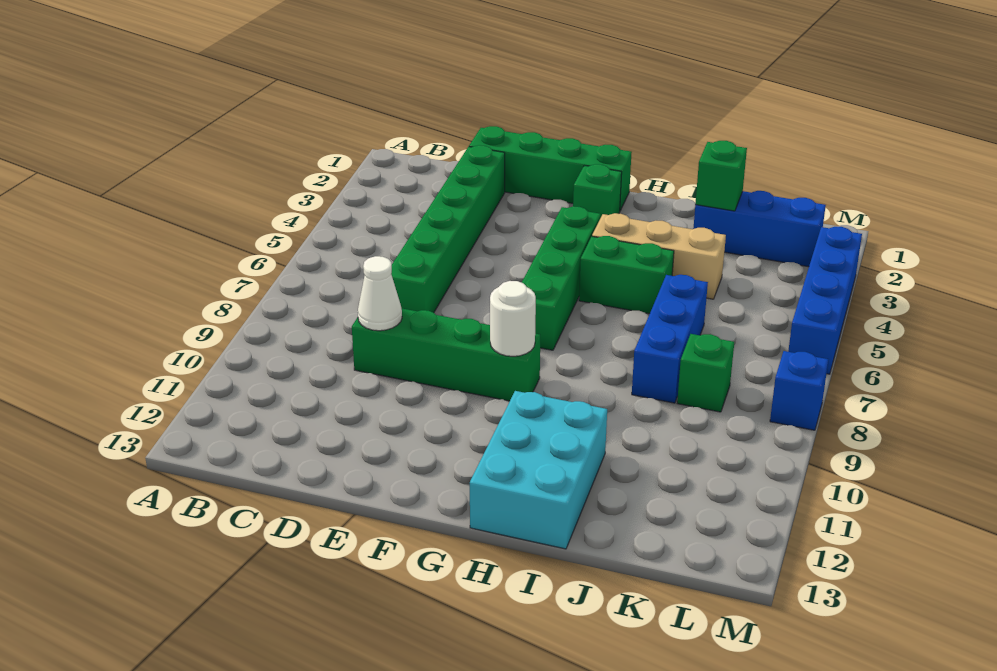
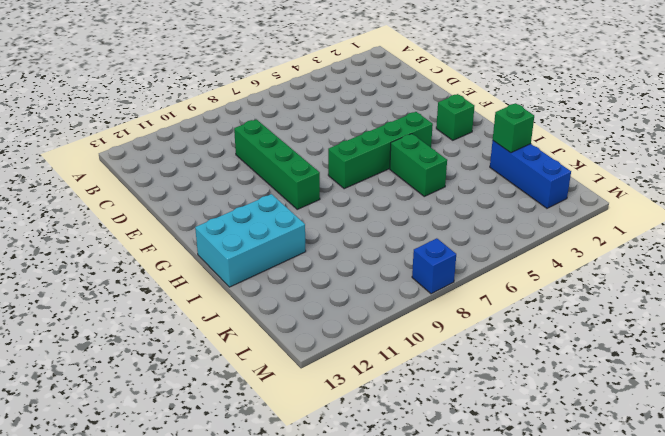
none -> green brick D1:G1 level 1
none -> green brick D2:D7 level 1
none -> tan brick H4:J4 level 1

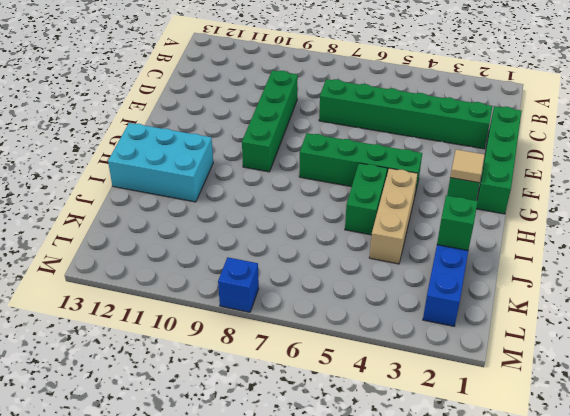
tan tile G2 level 2 -> none
none -> blue brick J6:J8 level 1
none -> green brick K8 level 1
none -> blue brick M3:M6 level 1

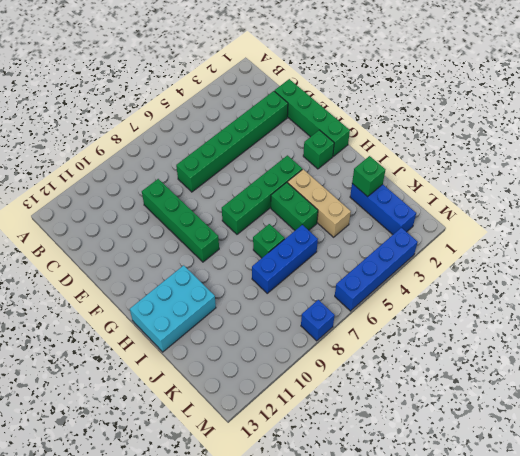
green brick I7 level 1 -> green brick K8 level 1
none -> white cone D9 level 2
none -> white round brick G9 level 2

